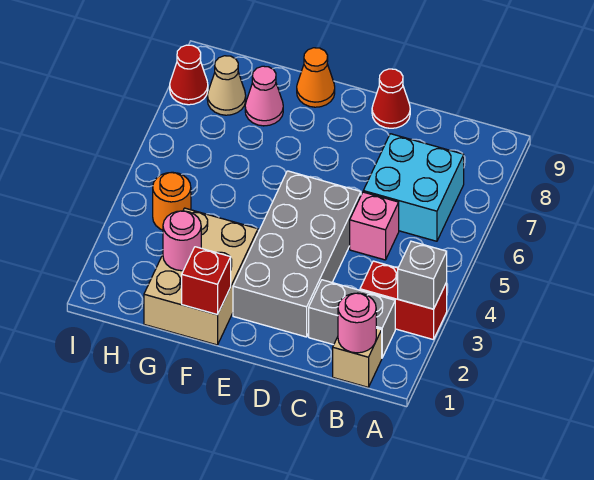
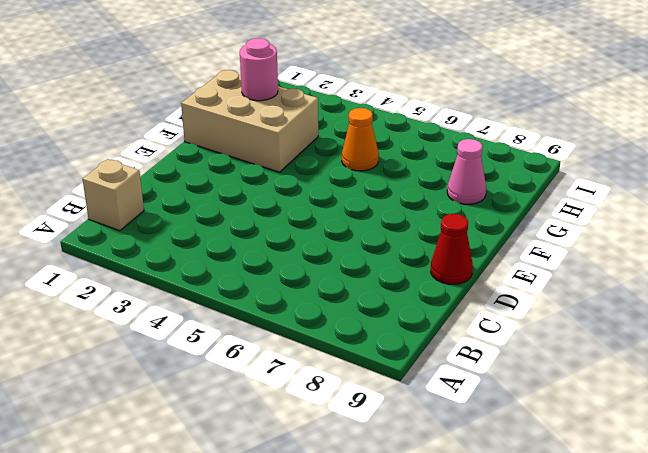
orange cone G5 level 1 -> orange cone F9 level 1
none -> red brick A3:B3 level 1
none -> grey brick B2:C2 level 1
none -> cyan brick B6:C7 level 1

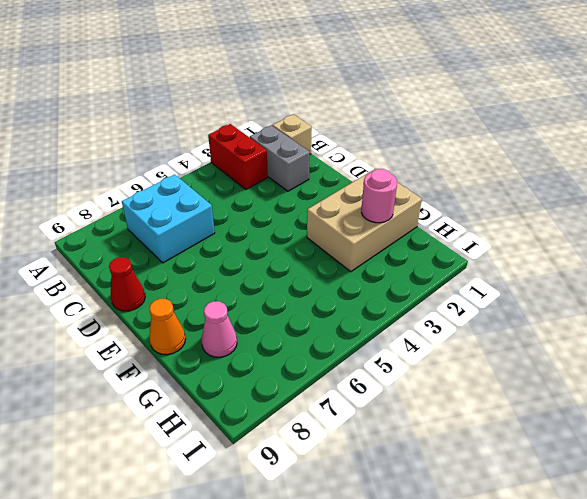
none -> pink brick C5 level 1
none -> grey brick D2:E5 level 1
none -> orange round brick H4 level 1

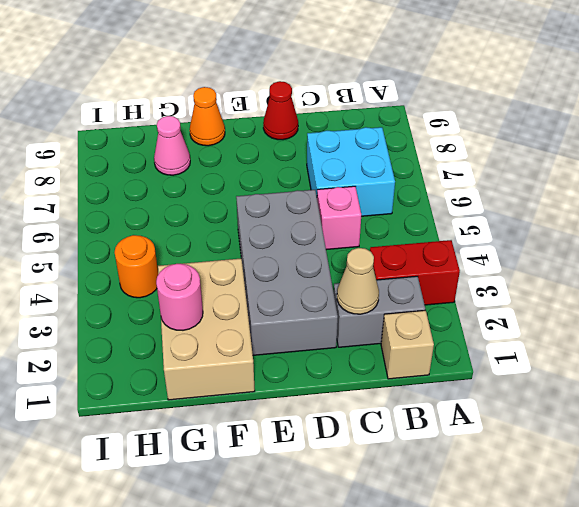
tan cone C2 level 2 -> tan cone H8 level 1
none -> red cone I8 level 1
none -> grey brick A3 level 2
none -> pink round brick B1 level 2

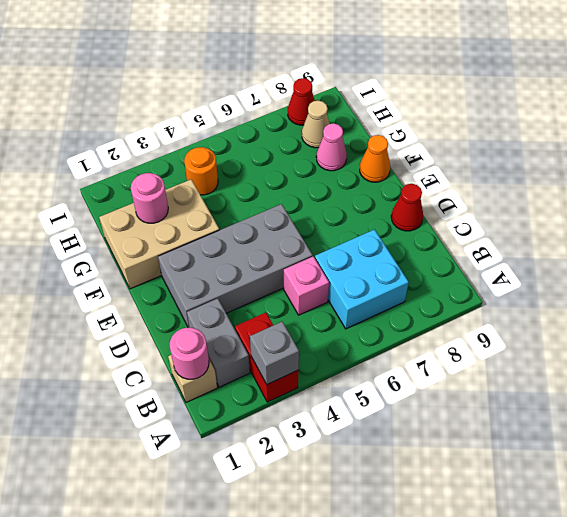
none -> red brick F1 level 2

